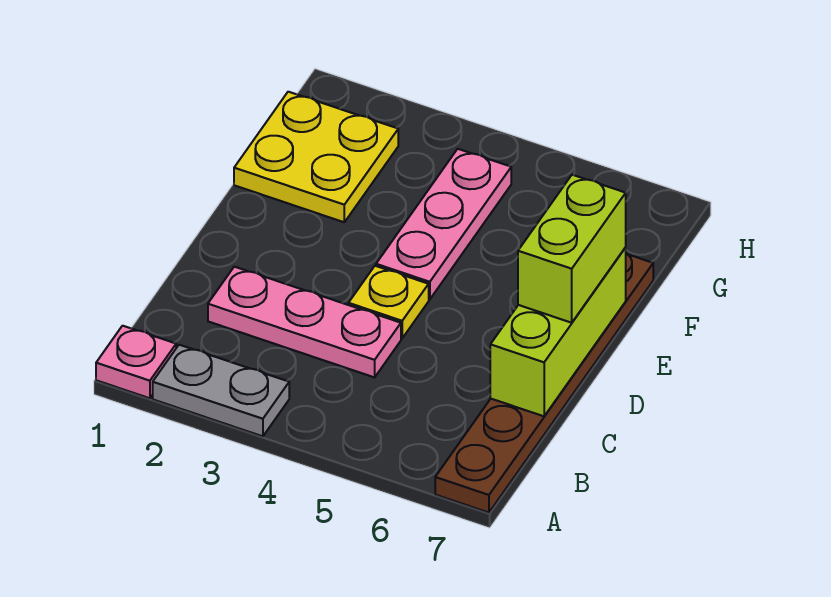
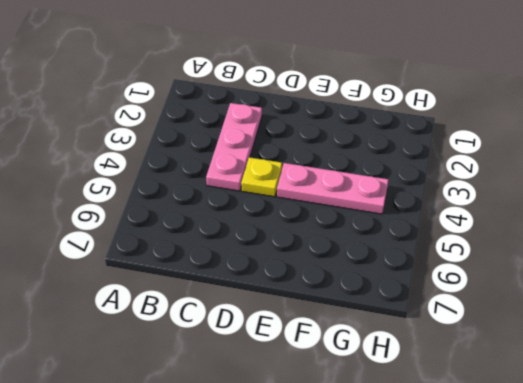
none -> pink plate A1 level 1
none -> grey plate A2:A3 level 1

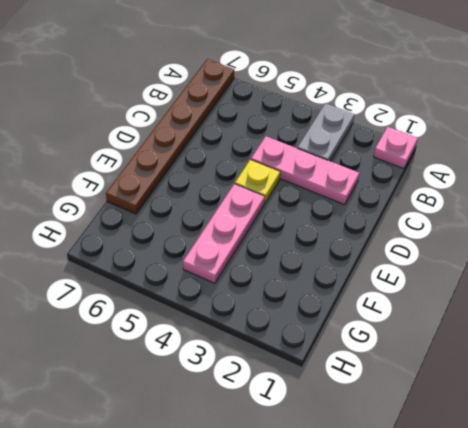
grey plate A3:B3 level 1 -> grey plate A2:A3 level 1
none -> yellow plate F1:G2 level 1
none -> lime brick C7:E7 level 2

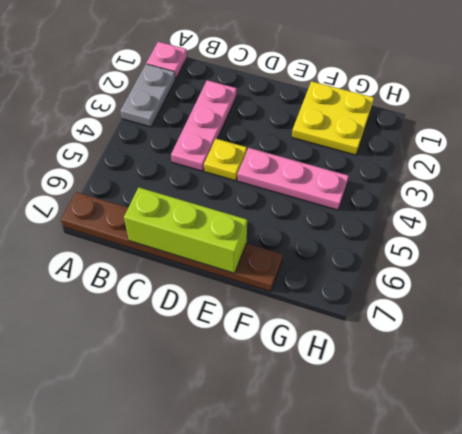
none -> lime brick D7:E7 level 3

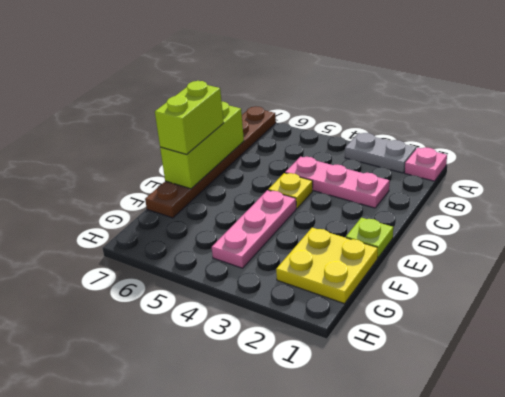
lime plate E1 level 1 -> none

